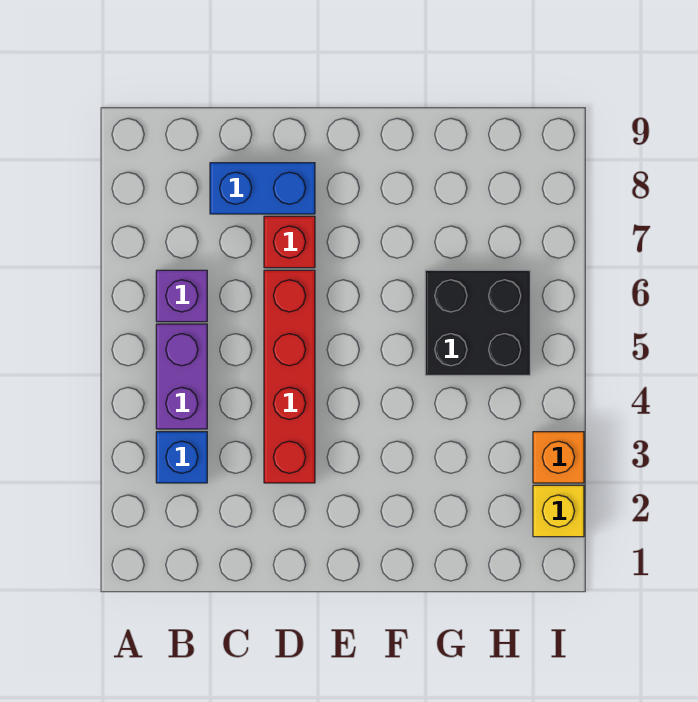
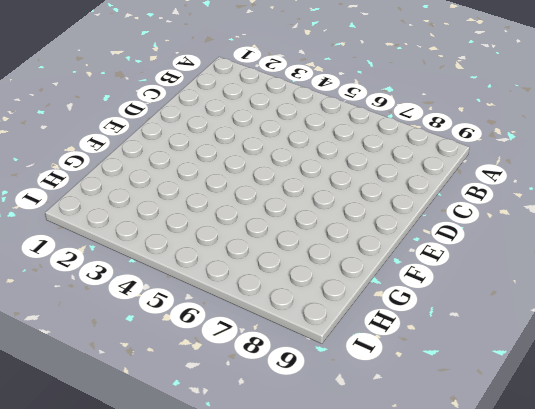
none -> blue brick B3 level 1
none -> purple brick B4:B5 level 1

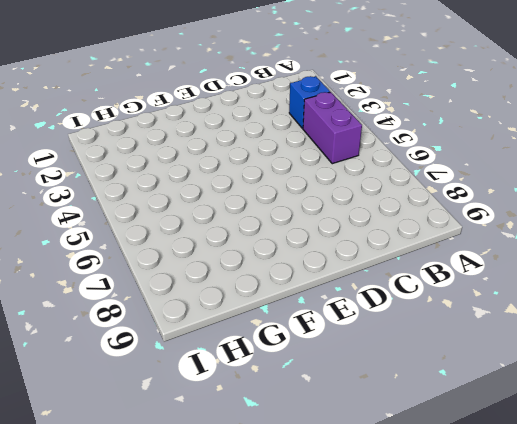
none -> purple brick B6 level 1
none -> blue brick C8:D8 level 1

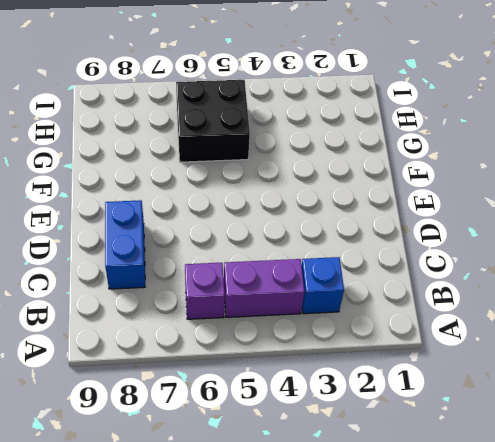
none -> red brick D3:D6 level 1
none -> red brick D7 level 1

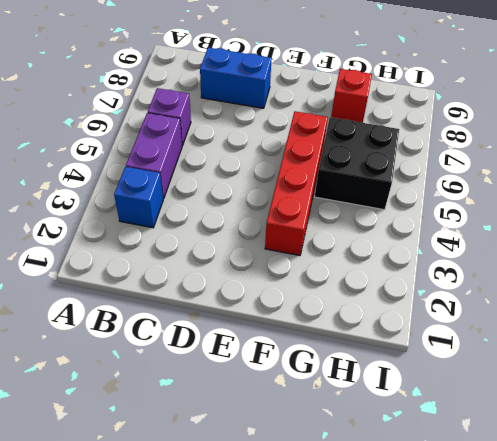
red brick F3:F6 level 1 -> red brick D3:D6 level 1
red brick G8 level 1 -> red brick D7 level 1
none -> yellow brick I2 level 1
none -> orange brick I3 level 1

